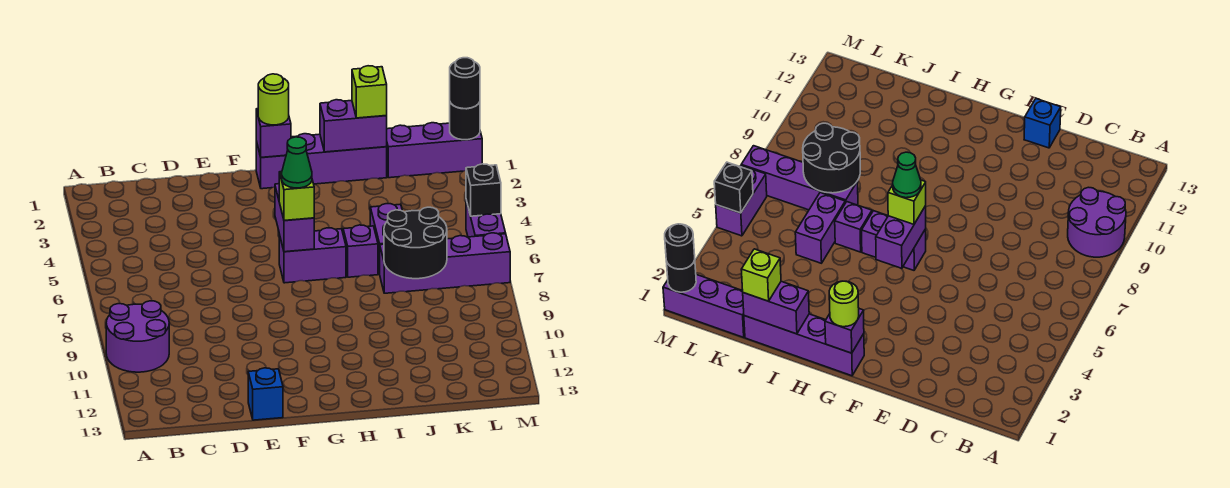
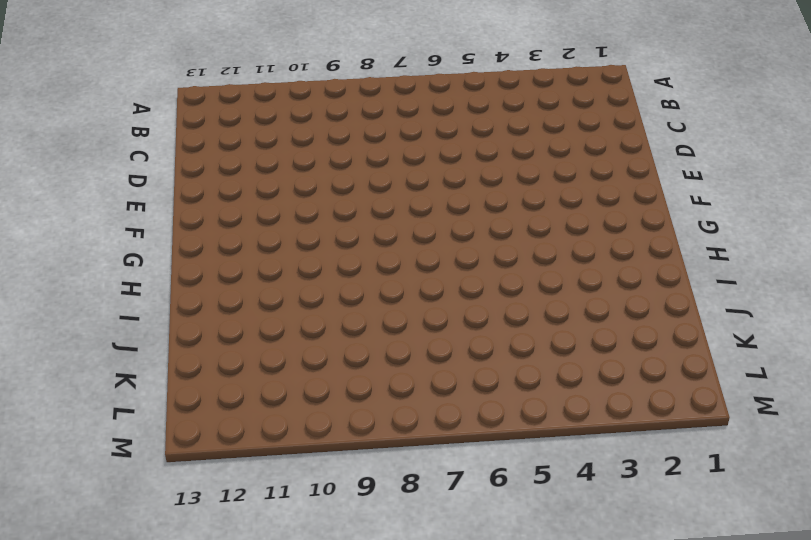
none -> purple round brick A9:B10 level 1
none -> blue brick E13 level 1
none -> purple brick G1:J1 level 1

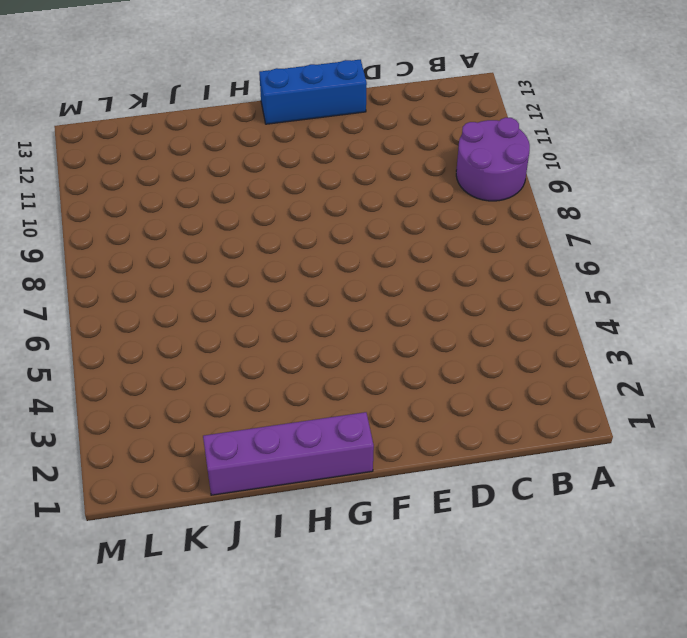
blue brick E13:G13 level 1 -> blue brick E13 level 1
none -> purple brick G6:H6 level 1
none -> purple brick I6 level 1
none -> purple brick J5:J6 level 1

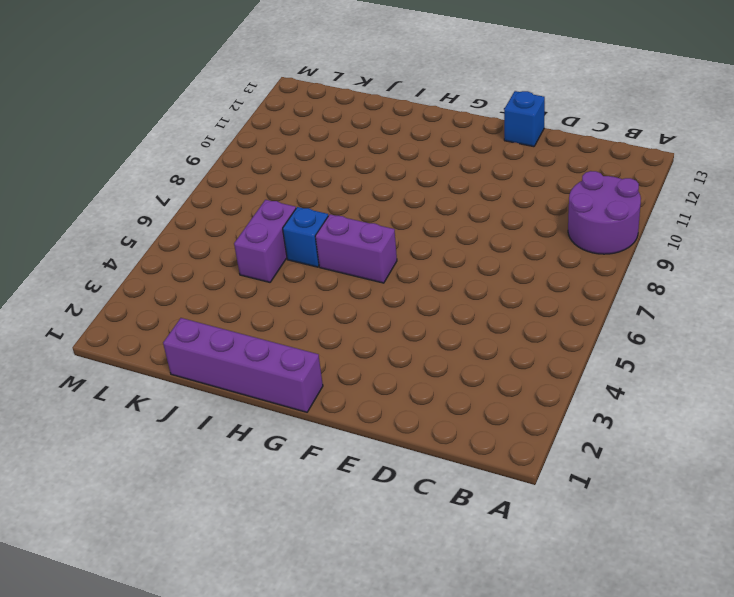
blue brick I6 level 1 -> purple brick I6 level 1
none -> purple brick J7:M7 level 1
none -> purple brick K1:M1 level 1
none -> purple brick M5:M6 level 1

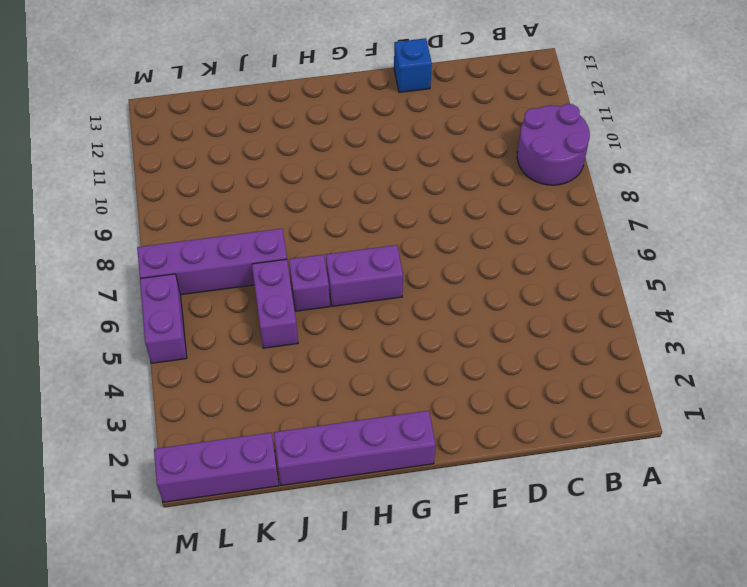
none -> purple brick G1 level 2
none -> purple brick G5:G6 level 2
none -> purple brick I1:J1 level 2

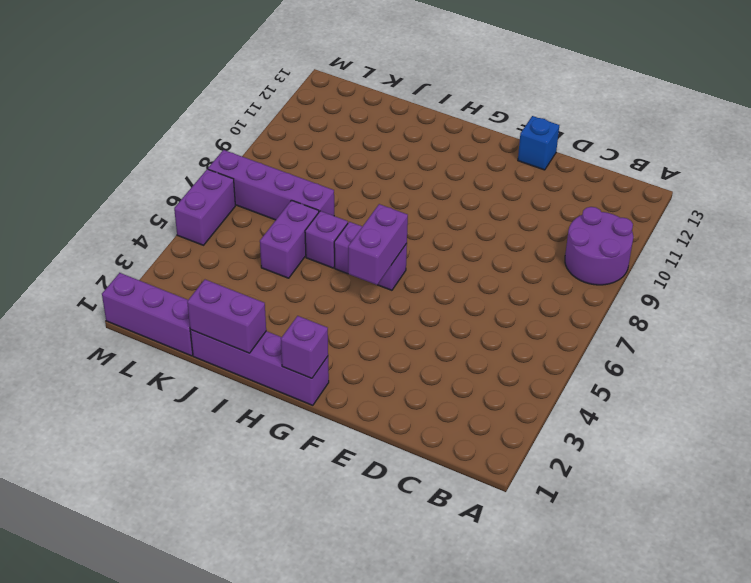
none -> black round brick J7:K8 level 2
none -> black round brick M1 level 2
none -> black brick M5 level 2

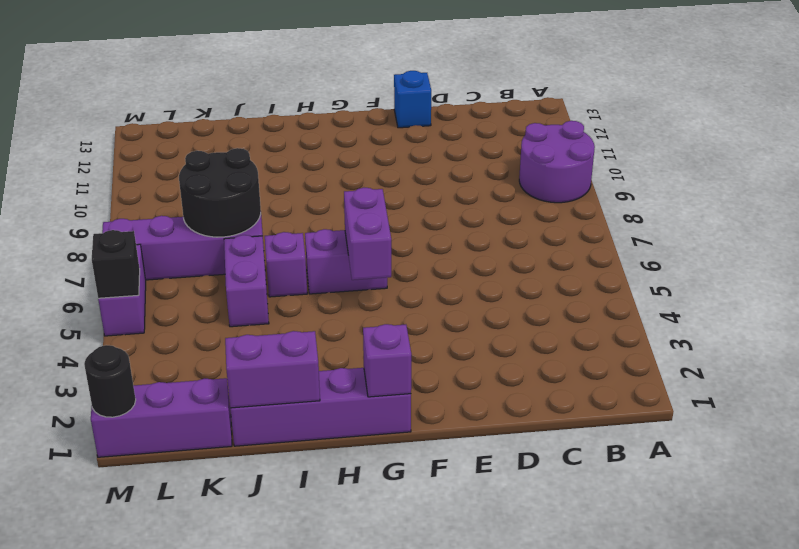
none -> lime round brick G1 level 3
none -> lime brick G6 level 3
none -> lime brick J1 level 3

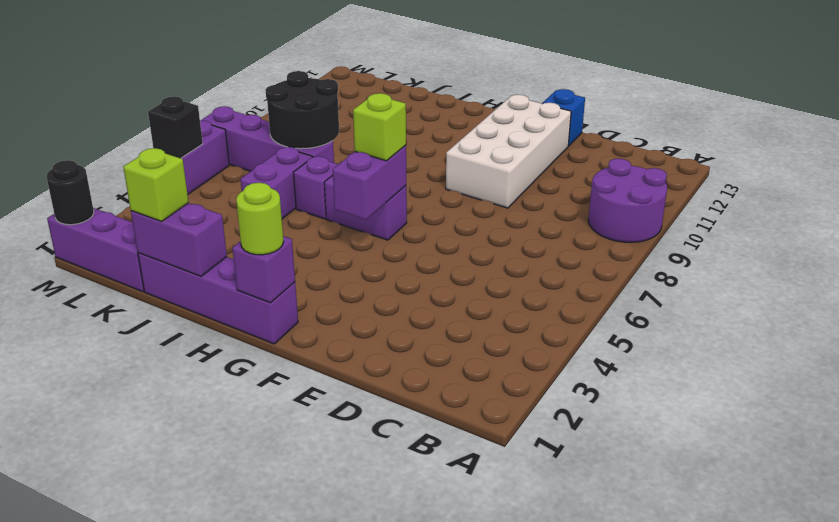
white brick E9:F12 level 1 -> none
none -> black round brick M1 level 3
none -> green cone G6 level 4

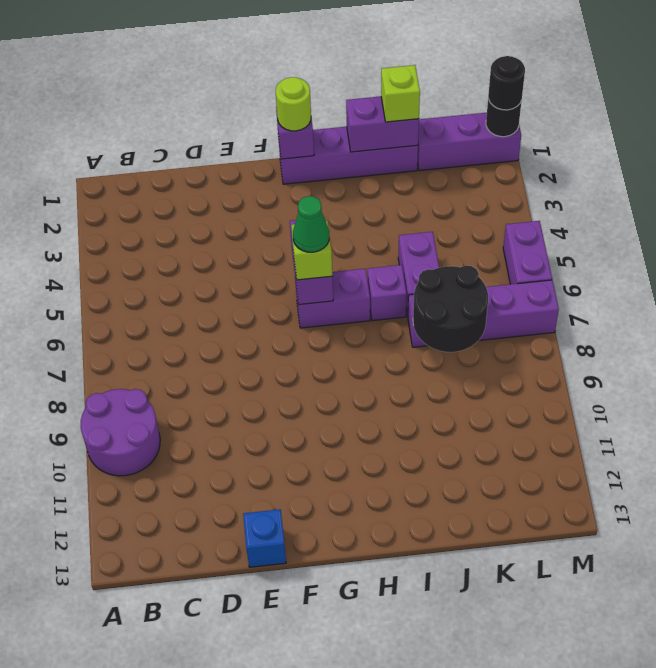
none -> black brick M5 level 2

